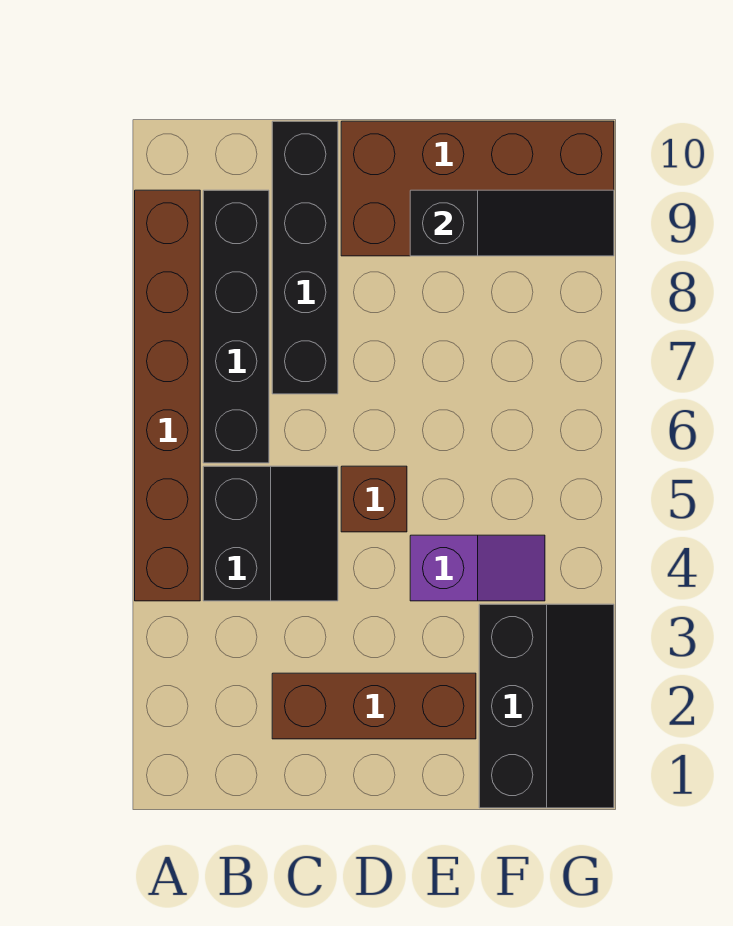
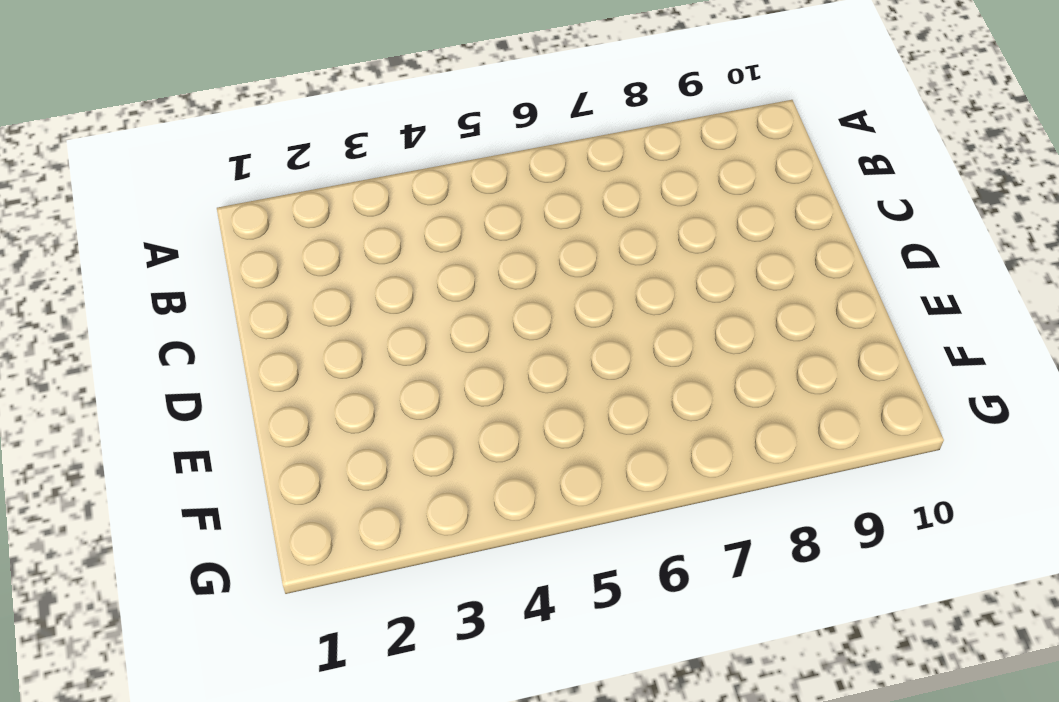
none -> brown brick A4:A9 level 1
none -> black slope B4:C5 level 1 top B

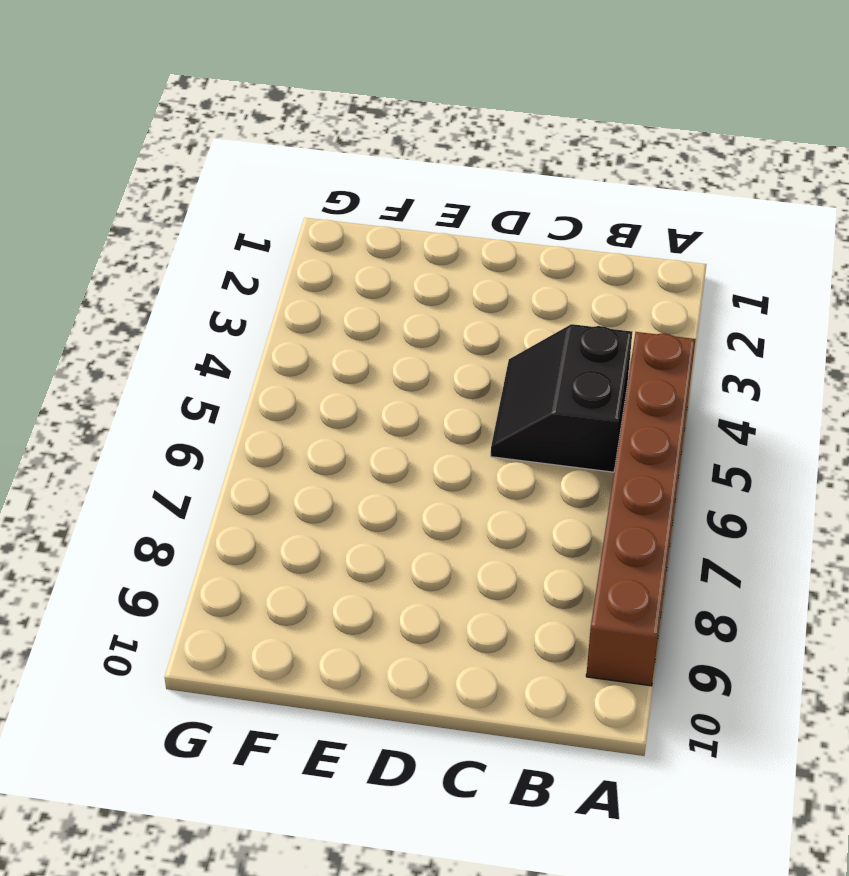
none -> black brick B6:B9 level 1
none -> brown brick C2:E2 level 1

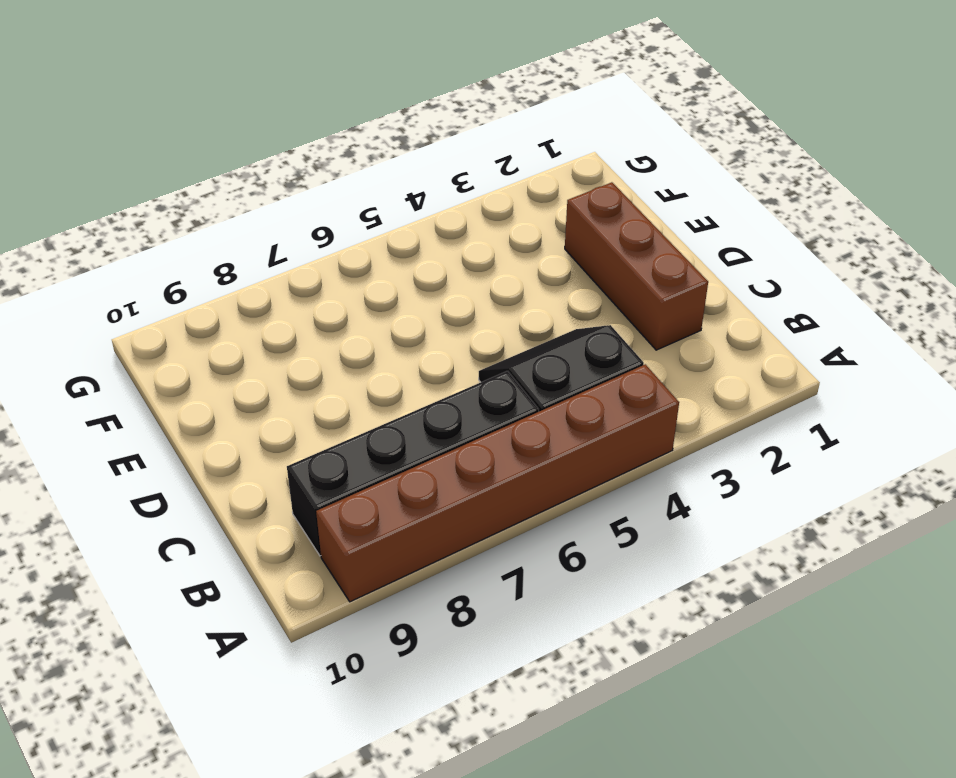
none -> black brick C7:C10 level 1
none -> brown brick D5 level 1

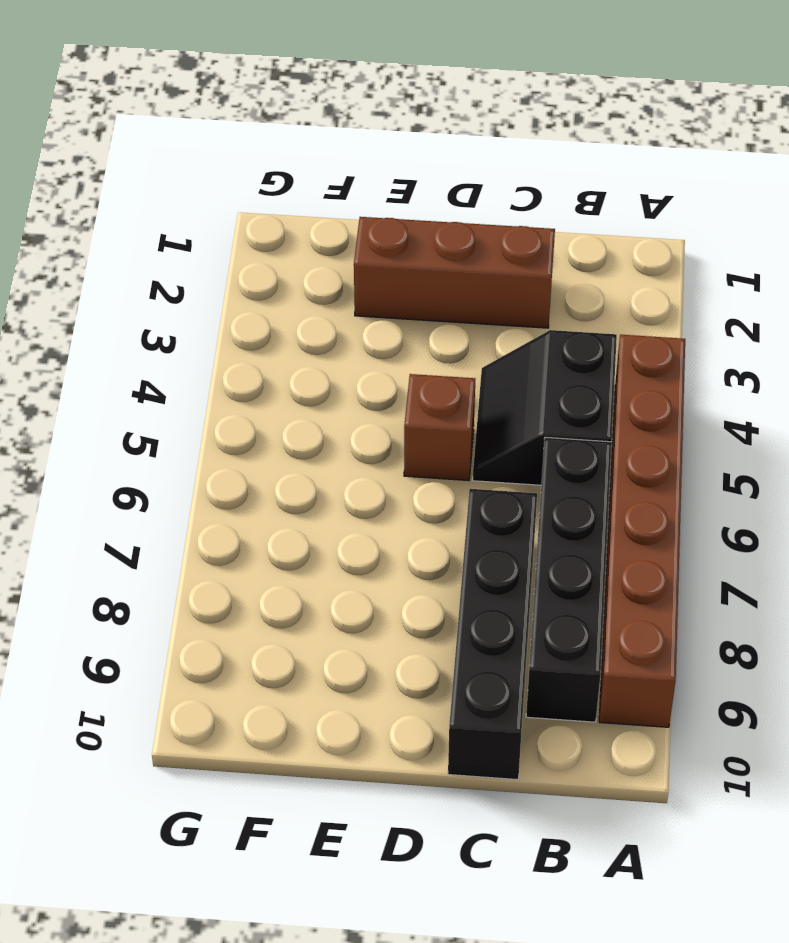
none -> brown brick D9:G10 level 1
none -> purple slope E4:F4 level 1 top E

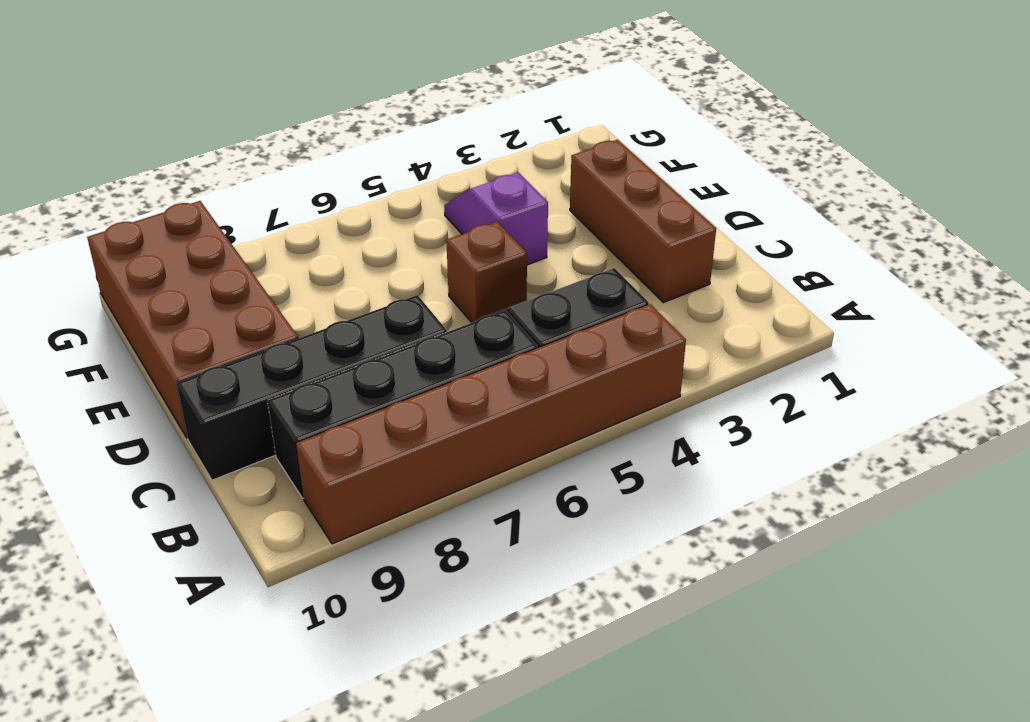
none -> black slope F1:G3 level 1 top F
none -> black slope E9:G9 level 2 top E

